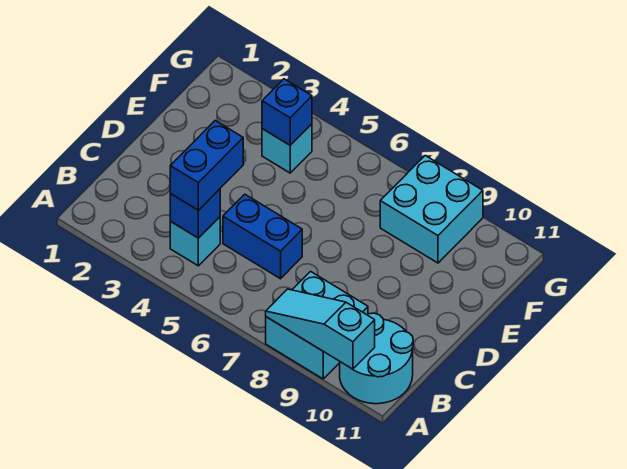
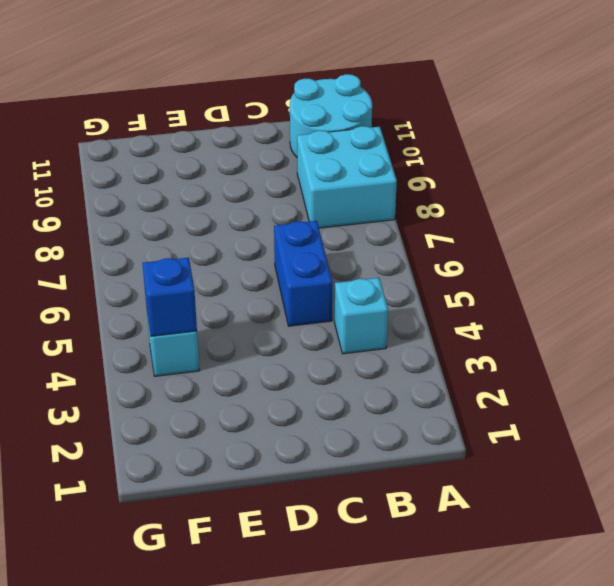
none -> cyan brick F8:G9 level 1
none -> cyan slope A8:A10 level 2 top 10

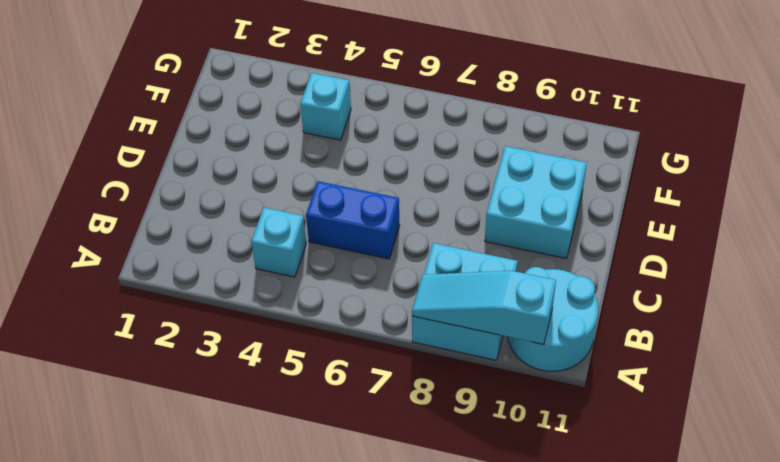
cyan brick D9:E10 level 1 -> cyan brick F8:G9 level 1
none -> blue brick B4 level 2
none -> blue brick F4 level 2

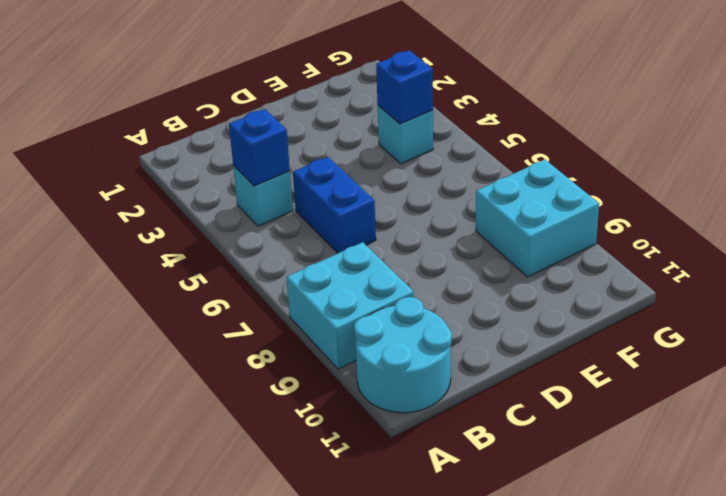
none -> cyan slope A8:A10 level 2 top 10
none -> blue brick B4:C4 level 3

